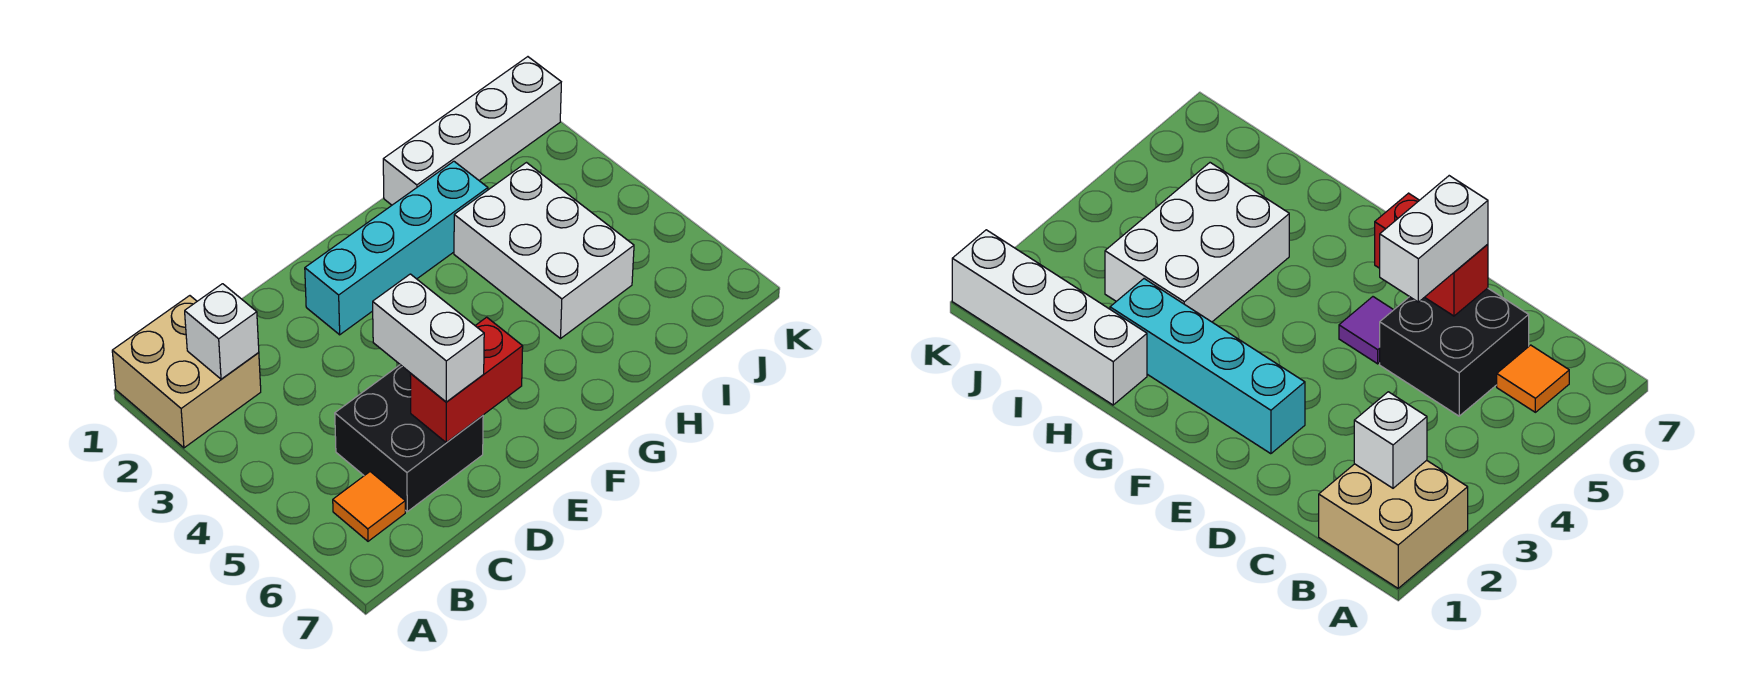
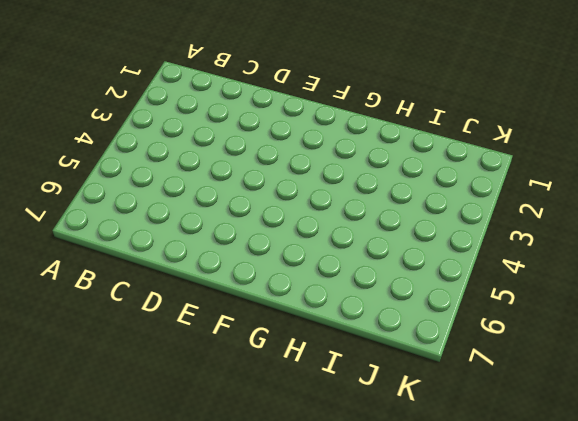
none -> tan brick A1:B2 level 1
none -> orange tile B6 level 1

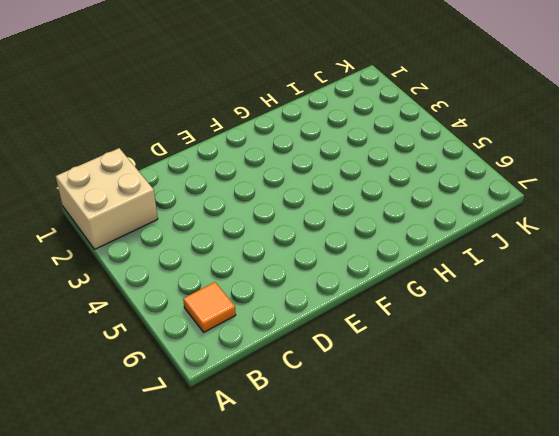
none -> black brick C5:D6 level 1
none -> cyan brick E2:H2 level 1

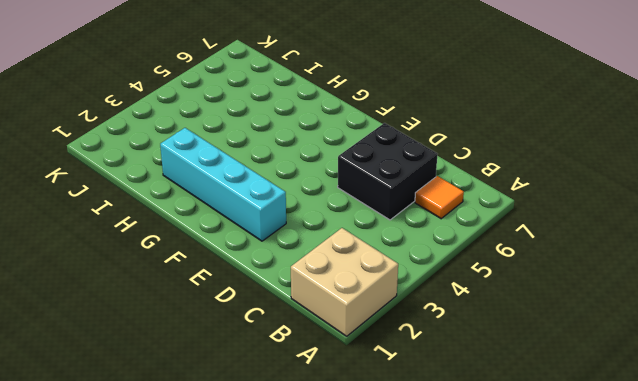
none -> purple tile E5 level 1
none -> white brick H1:K1 level 1

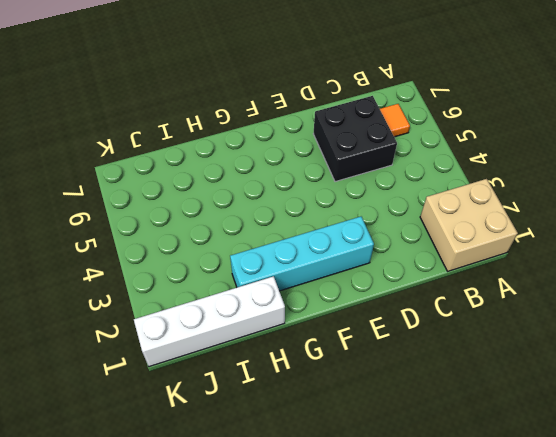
none -> purple tile E5 level 1
none -> white brick H3:I5 level 1

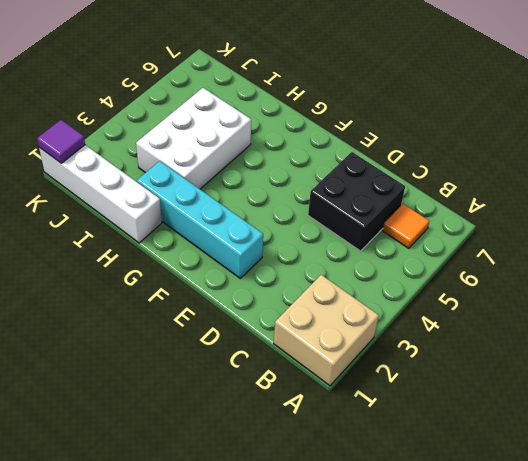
purple tile K1 level 2 -> purple tile E5 level 1
none -> white brick B2 level 2
none -> red brick D6:E6 level 2

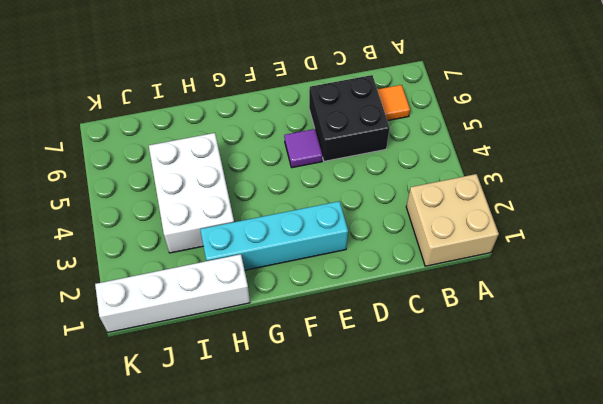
none -> white brick B2 level 2
none -> red brick D6:E6 level 2

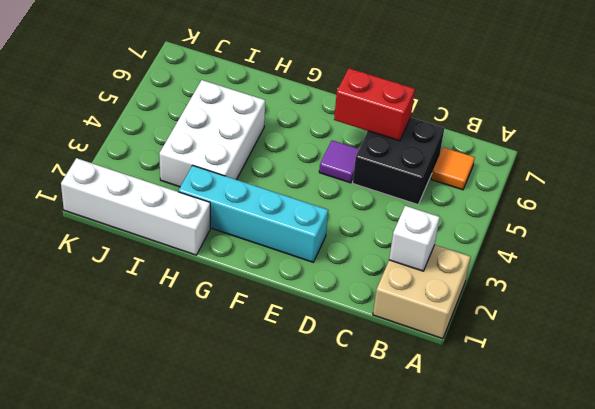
none -> white brick D5:D6 level 3

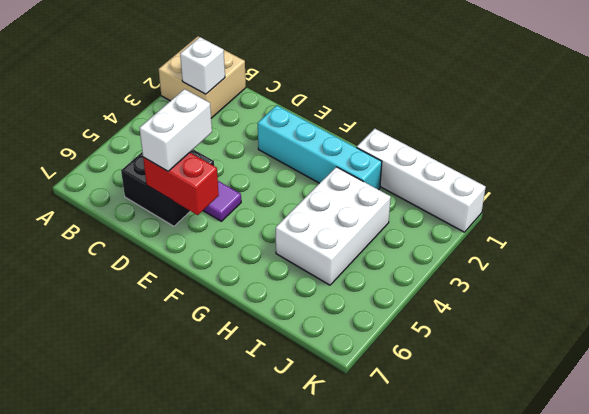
none -> orange tile B6 level 1

